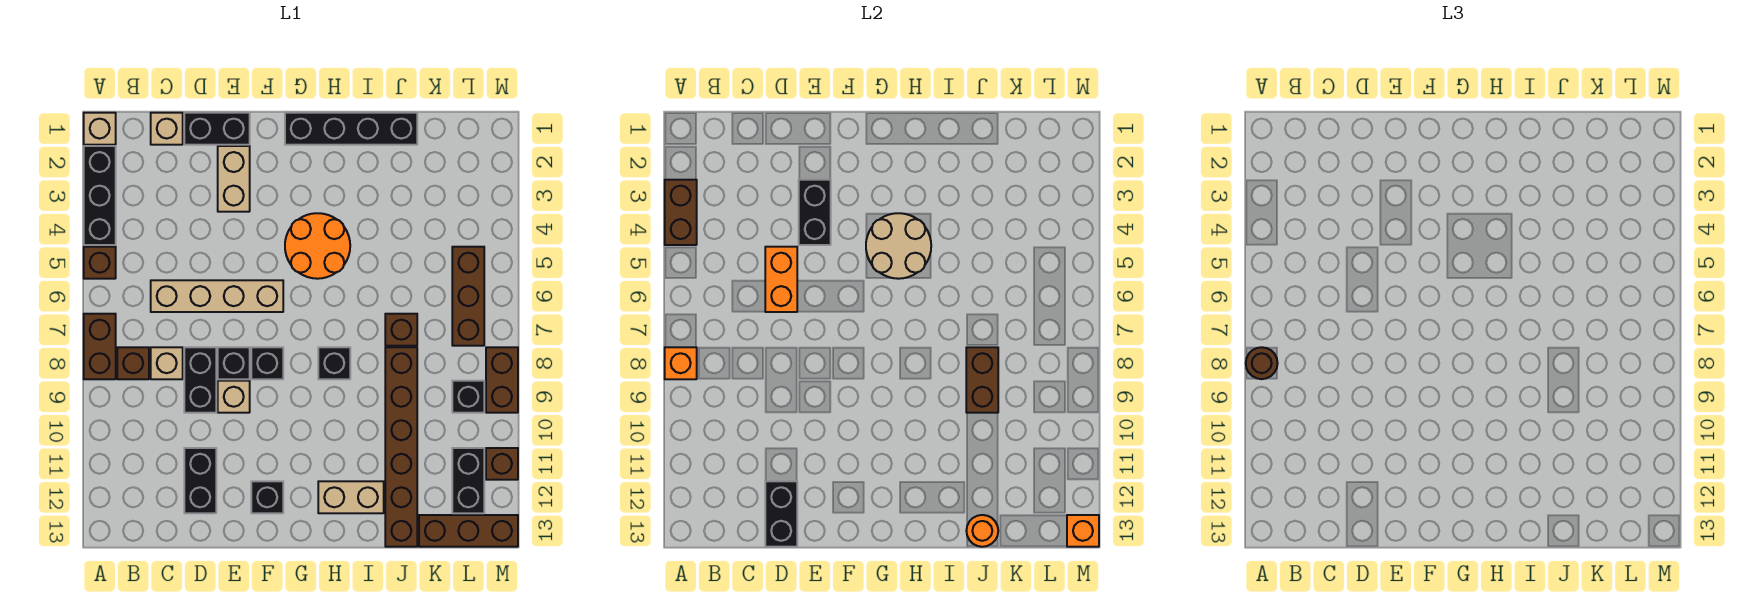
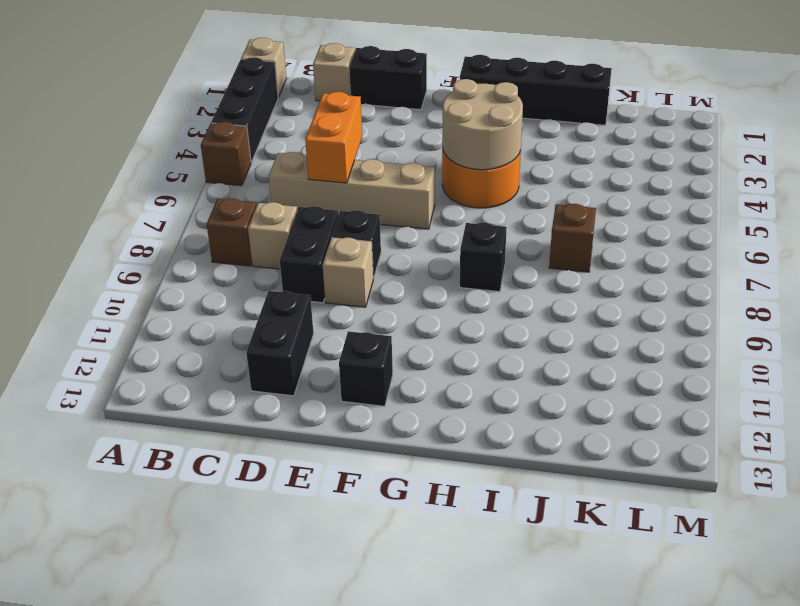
none -> brown brick A7:A8 level 1
none -> tan brick E2:E3 level 1
none -> black brick F8 level 1
none -> tan brick H12:I12 level 1

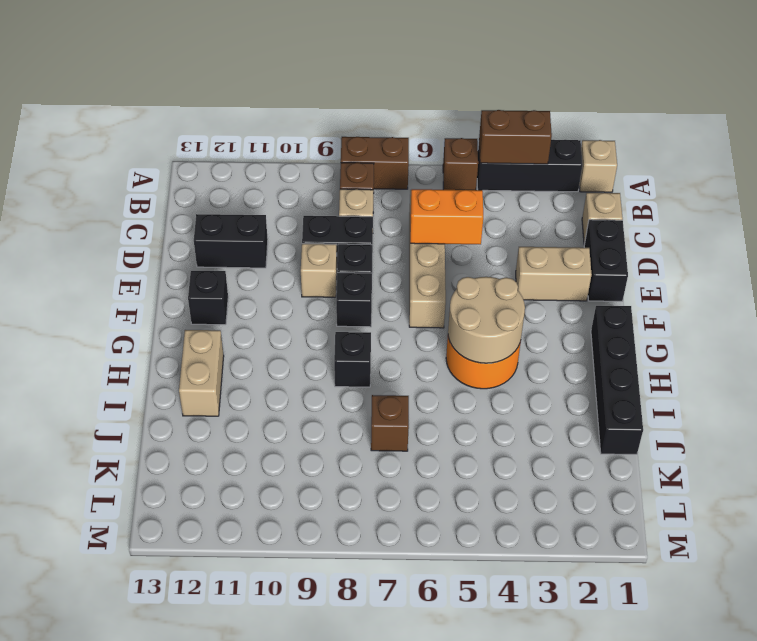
none -> brown brick J8:J13 level 1
none -> brown brick K13:M13 level 1
none -> brown brick L5:L7 level 1
none -> black brick L9 level 1

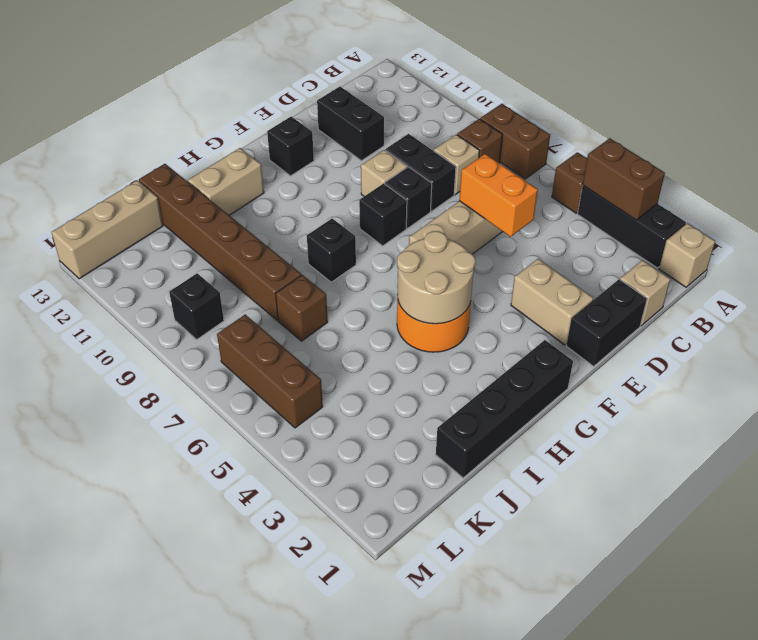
tan brick K13:M13 level 1 -> brown brick K13:M13 level 1
none -> black brick L11:L12 level 1
none -> brown brick M8:M9 level 1
none -> brown brick M11 level 1
none -> orange brick A8 level 2

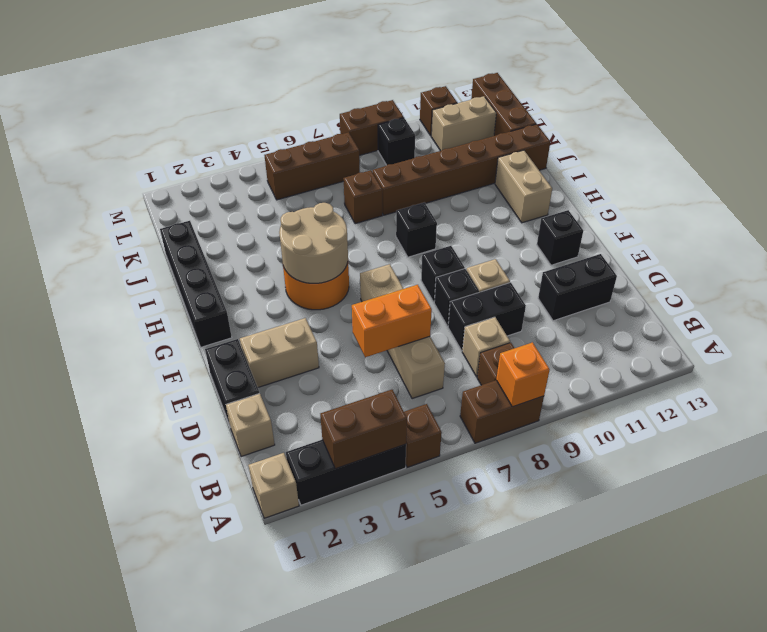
tan brick L11:L12 level 1 -> black brick L11:L12 level 1
none -> black brick D12:D13 level 2
none -> black brick E3:E4 level 2
none -> brown brick J8:J9 level 2
none -> orange round brick J13 level 2

